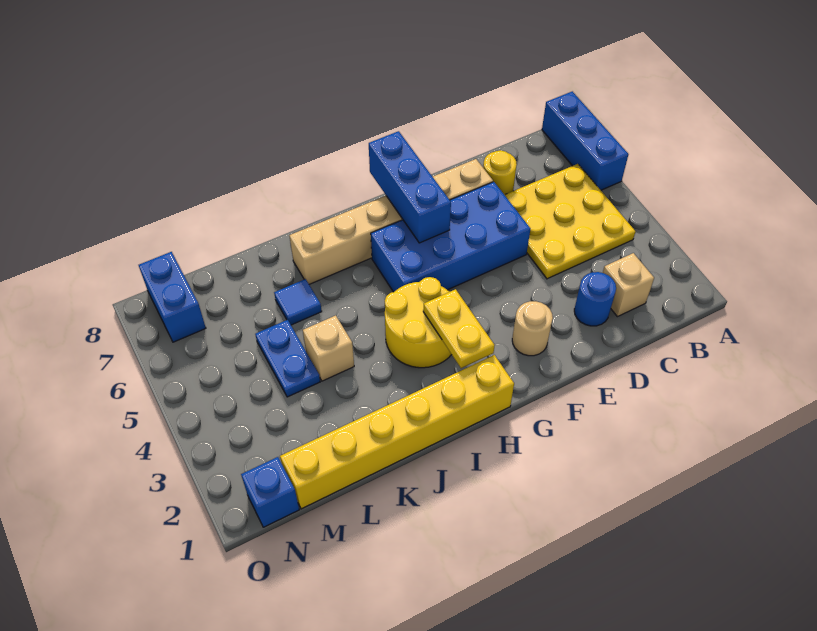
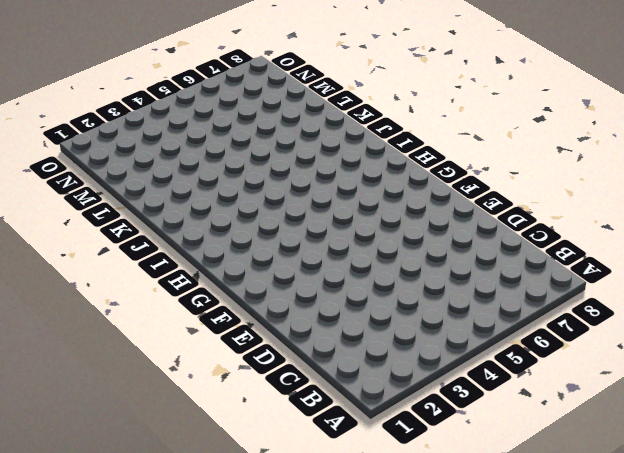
none -> blue brick A6:A8 level 1
none -> yellow plate B4:D6 level 1
none -> tan brick C2 level 1

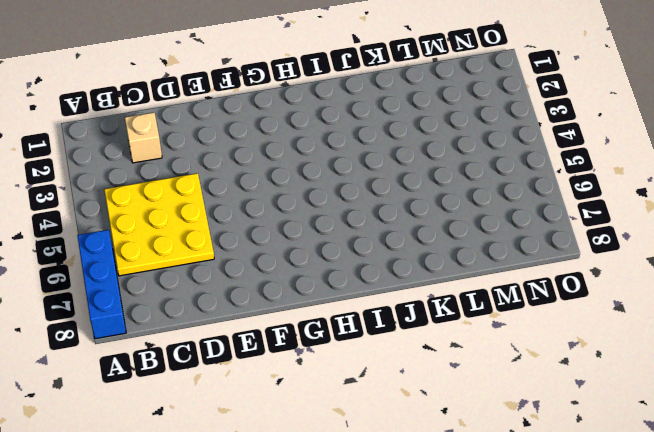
none -> blue round brick D2 level 1
none -> yellow round brick D7 level 1
none -> blue brick E5:H6 level 1

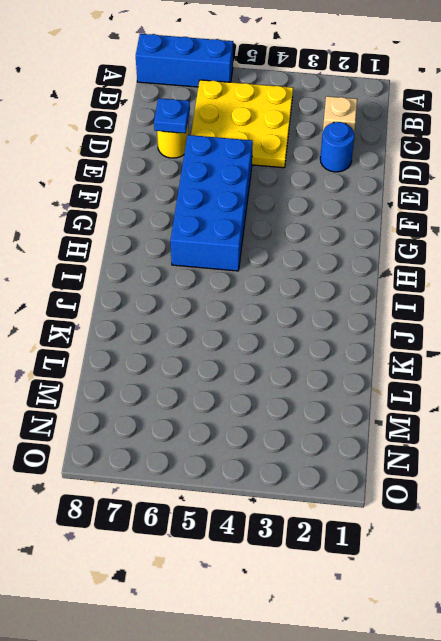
blue plate D7 level 2 -> none
none -> tan brick E7:J7 level 1
none -> tan round brick F2 level 1
none -> yellow brick H1:M1 level 1

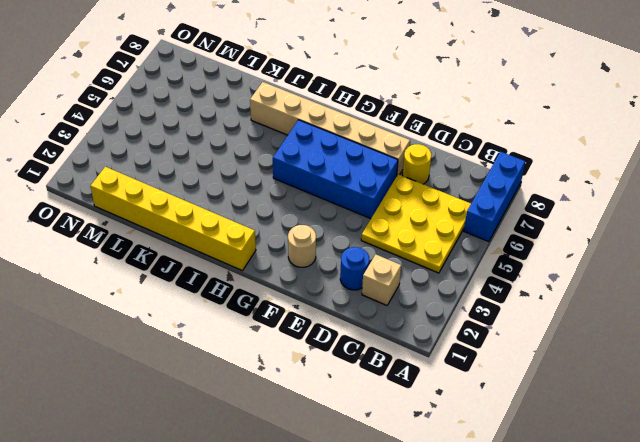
none -> yellow round brick H3:I4 level 1
none -> tan brick K4 level 1
none -> blue tile K6 level 1

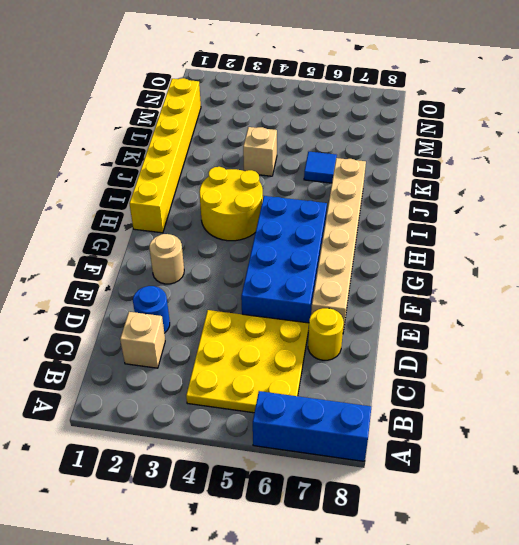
none -> blue plate L4:L5 level 1
none -> blue brick N1 level 1
none -> blue brick N7:N8 level 1

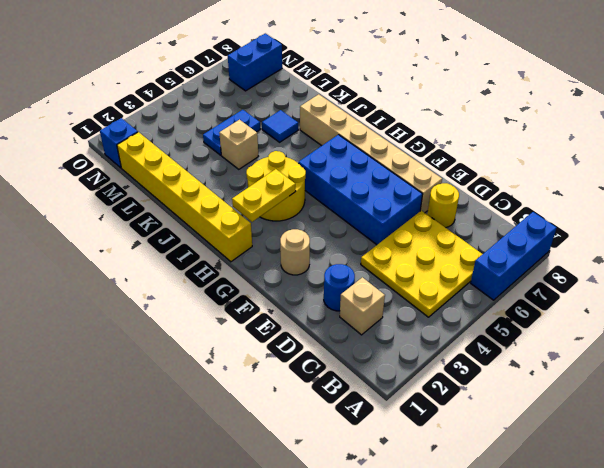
none -> blue brick G6:G8 level 2

